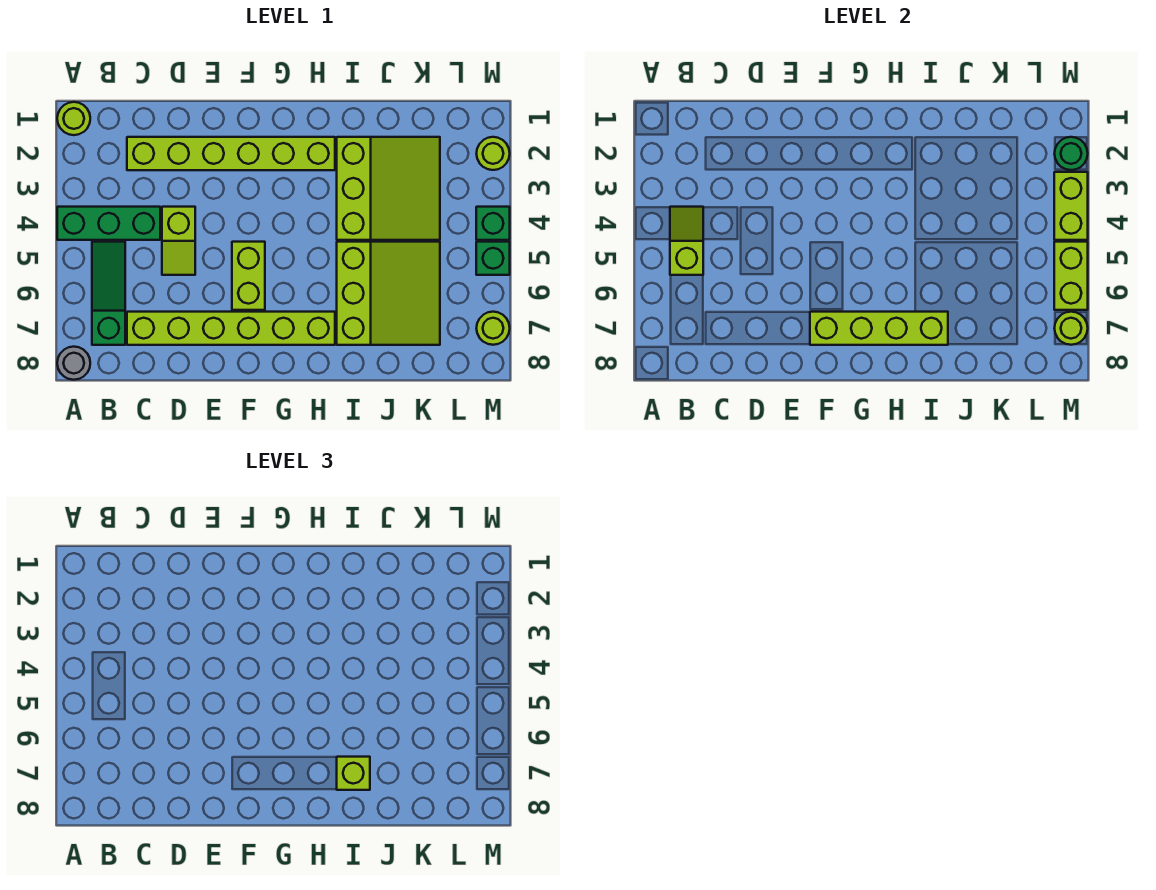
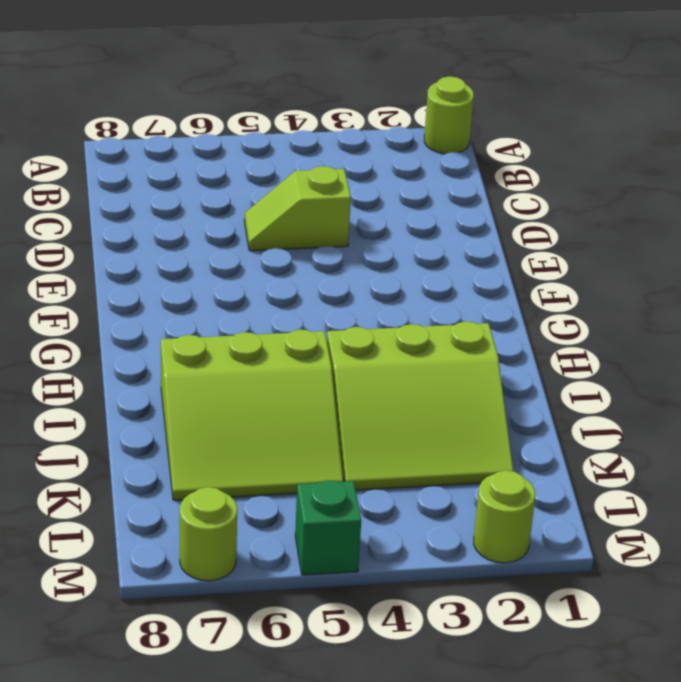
none -> green brick A4:C4 level 1
none -> grey round brick A8 level 1
none -> green slope B5:B7 level 1 top 7

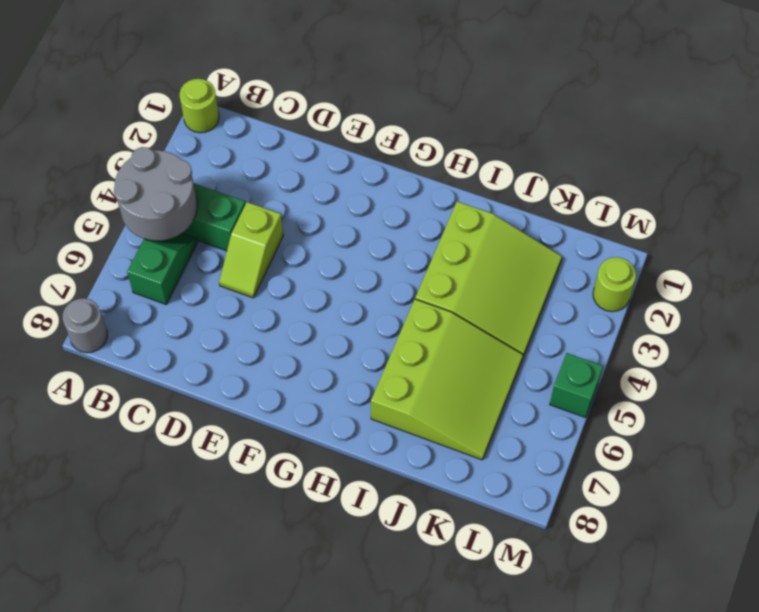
grey round brick A4:B5 level 2 -> lime slope B4:B5 level 2 top 5
green slope B5:B6 level 1 top 6 -> green slope B5:B7 level 1 top 7
none -> lime brick C2:H2 level 1
none -> lime brick C7:H7 level 1
none -> lime brick F5:F6 level 1

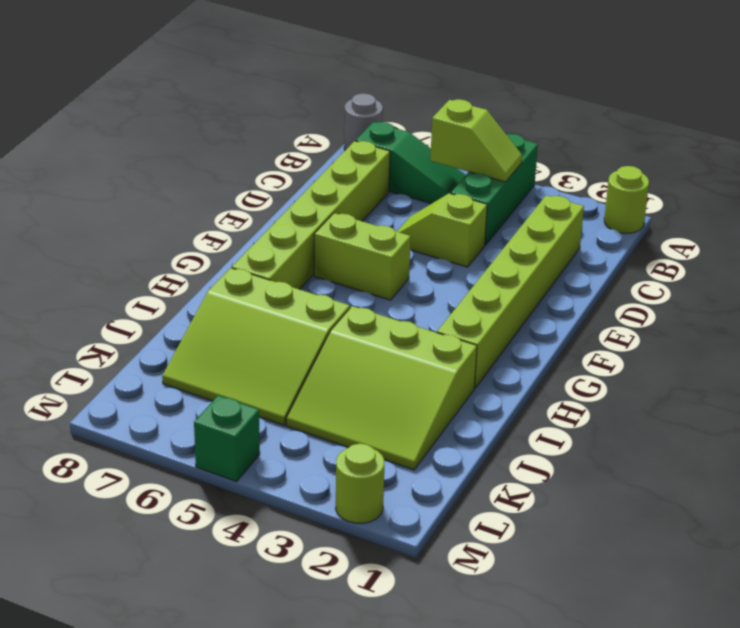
none -> green brick M4 level 1
none -> lime round brick M7 level 1
none -> lime brick F7:I7 level 2

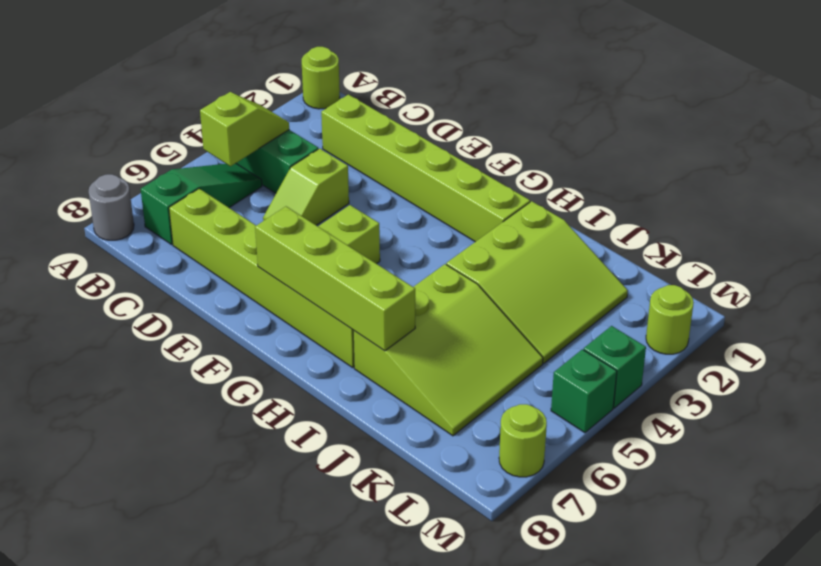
none -> green round brick M2 level 2
none -> lime brick M3:M4 level 2
none -> lime brick M5:M6 level 2

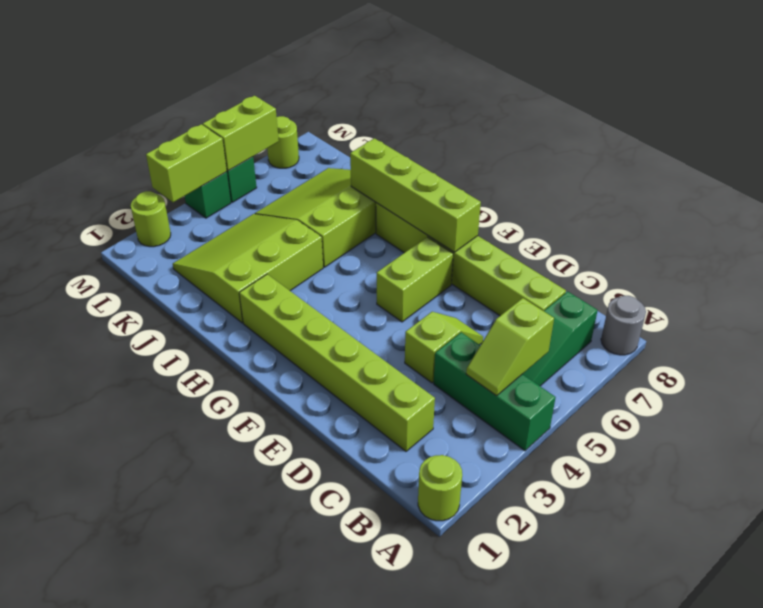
none -> green round brick M2 level 2
none -> lime round brick M7 level 2
none -> lime brick I7 level 3

